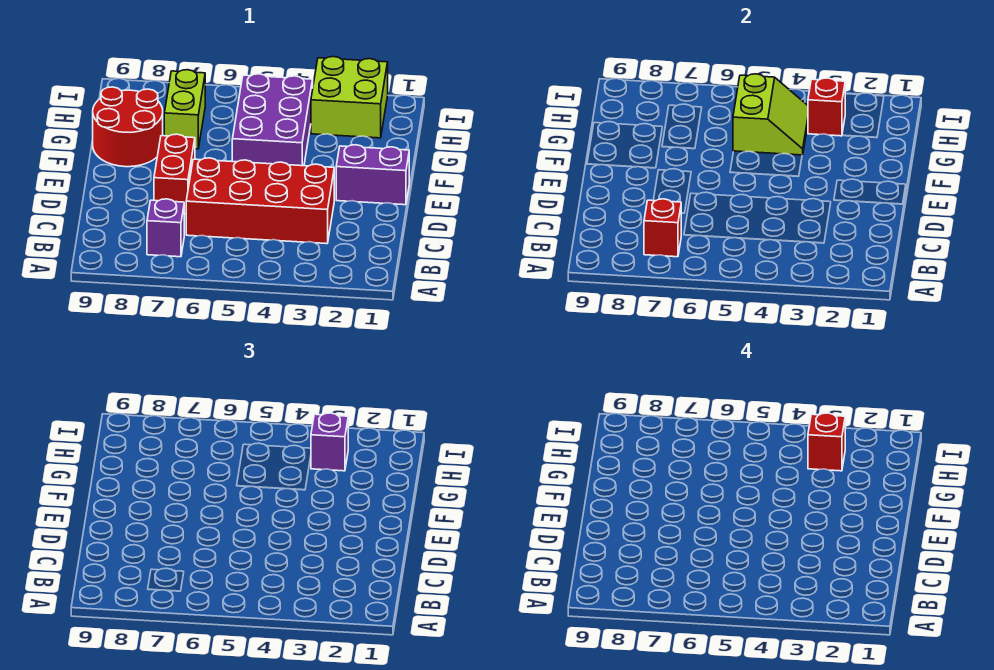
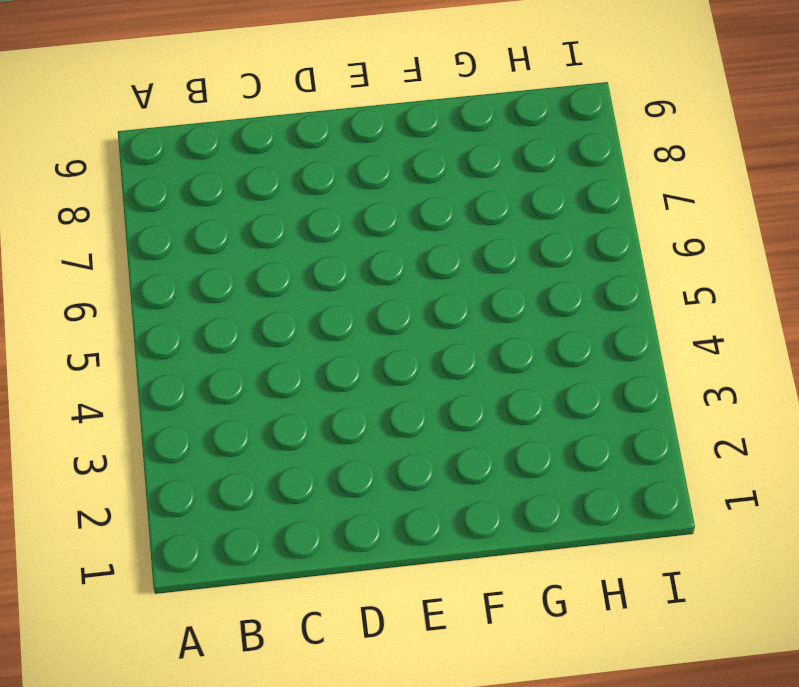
none -> purple brick B7 level 1
none -> red brick C3:D6 level 1
none -> red brick D7:E7 level 1

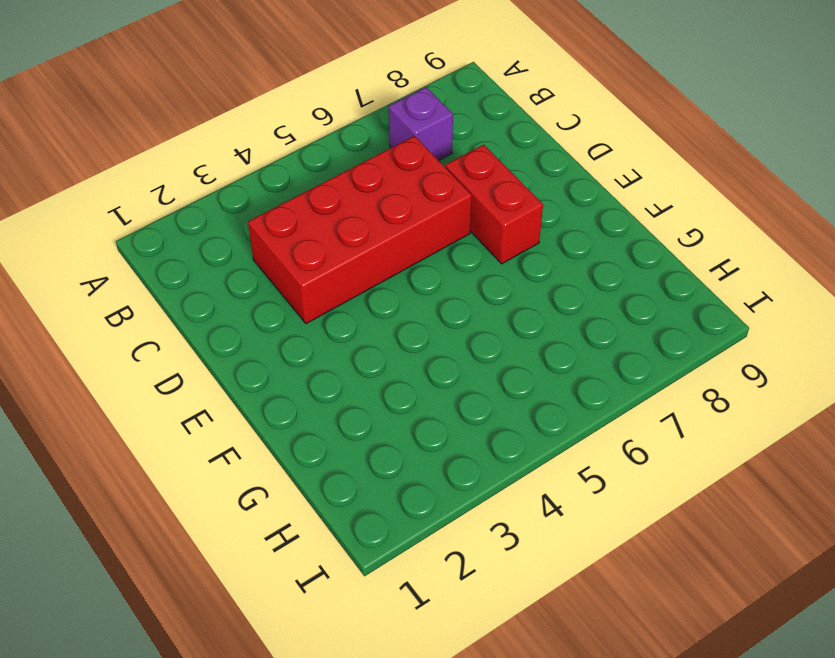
none -> purple brick E1:E2 level 1
none -> purple brick F4:H5 level 1
none -> red round brick F8:G9 level 1

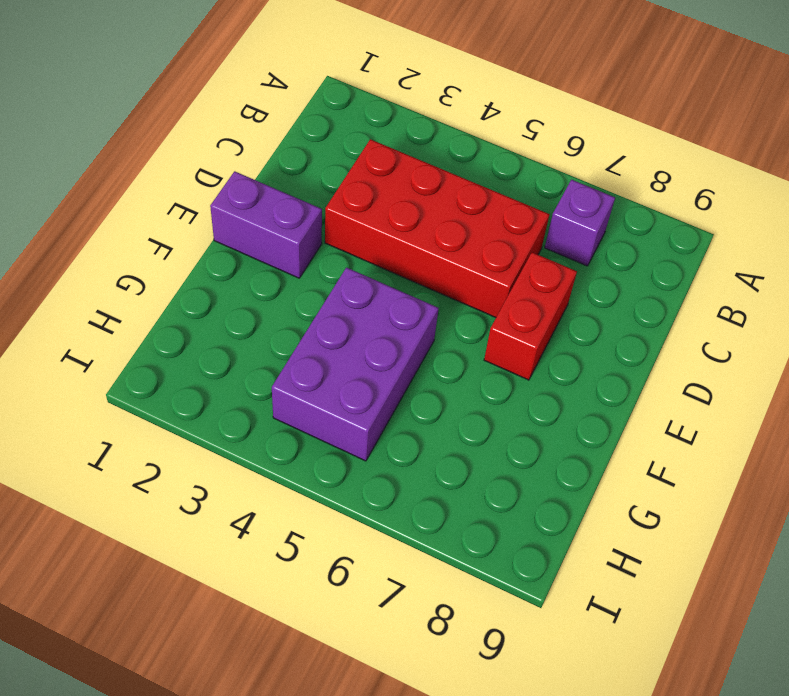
none -> red round brick F8:G9 level 1
none -> lime brick G7:H7 level 1
none -> lime brick H2:I3 level 1

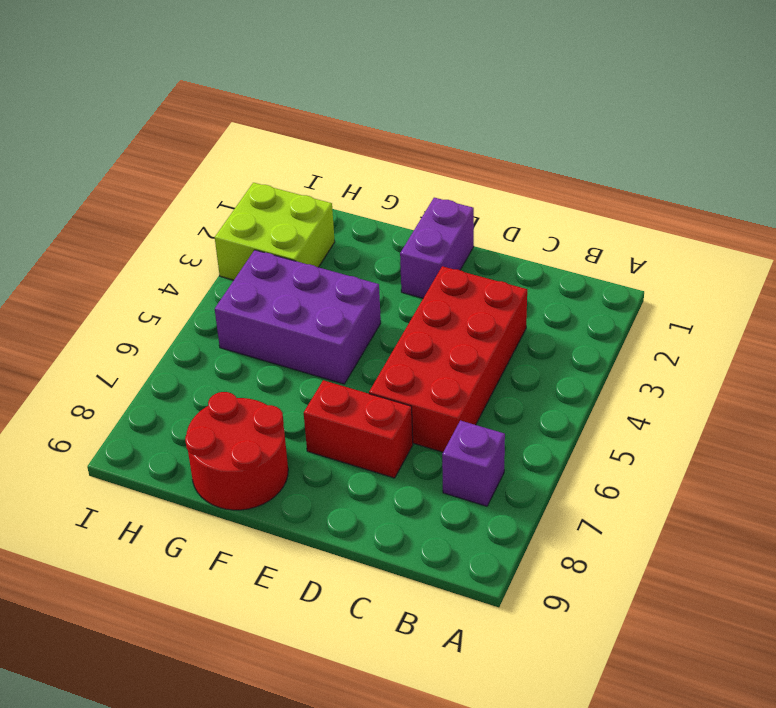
none -> lime brick G7:H7 level 1
none -> red brick B7 level 2
none -> lime slope G4:H5 level 2 top 5

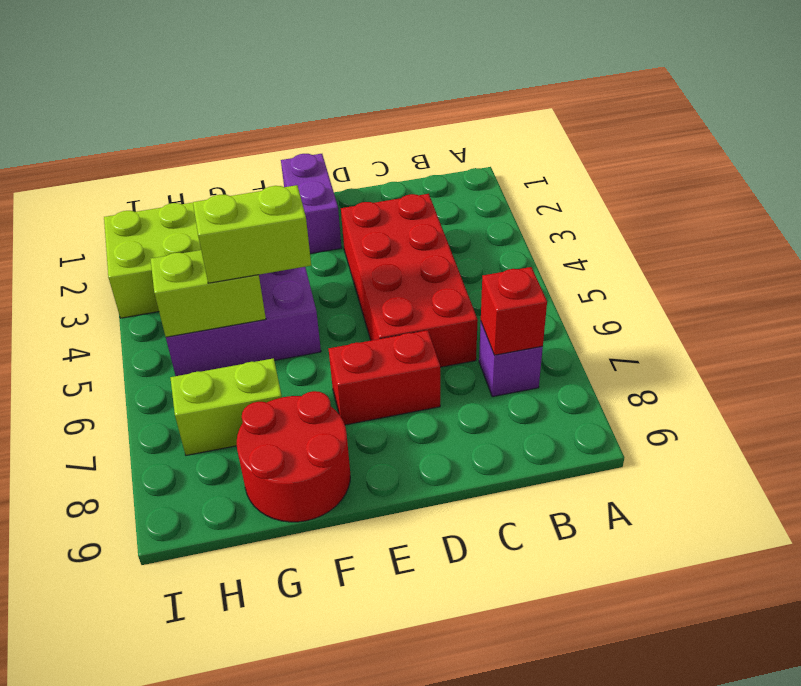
lime brick F5:G5 level 3 -> none
none -> red brick H3 level 2
none -> purple brick H3 level 3
none -> red brick H3 level 4

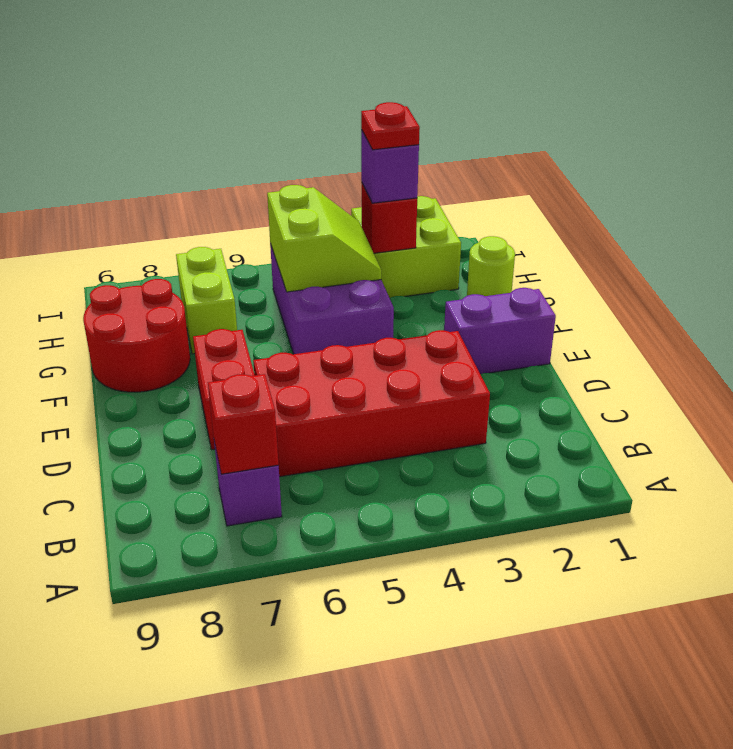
lime round brick G1 level 1 -> none
red plate H3 level 4 -> red brick H3 level 4

